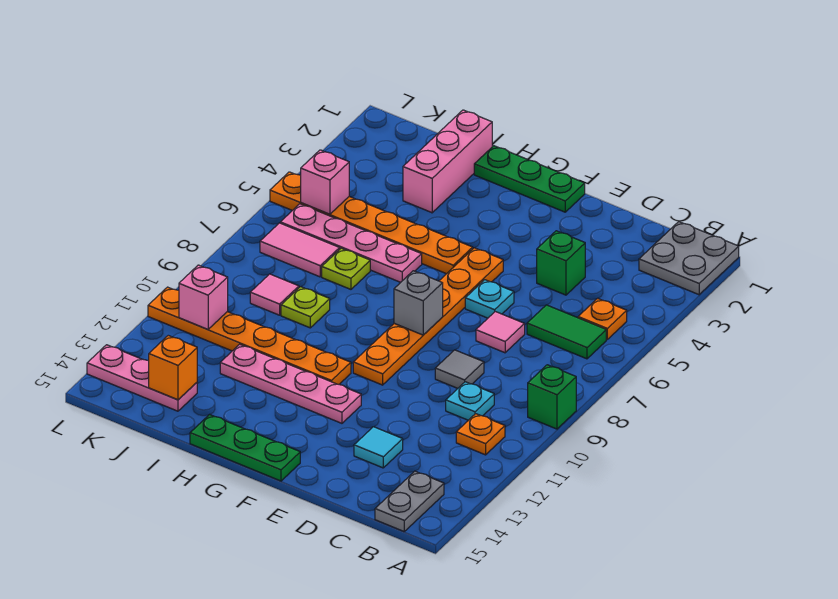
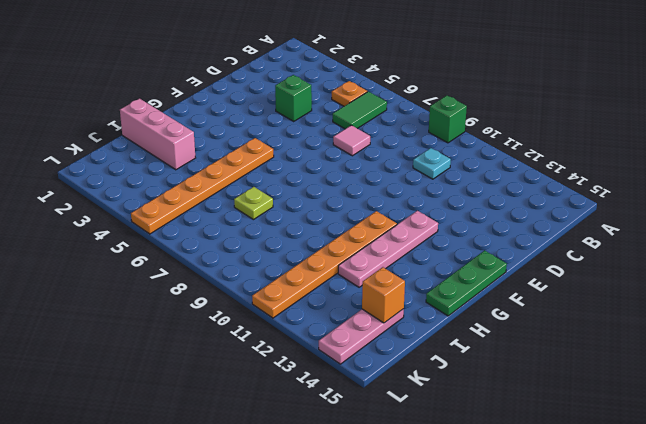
none -> grey plate A1:B2 level 1
none -> orange plate B11 level 1
none -> grey plate B14:B15 level 1

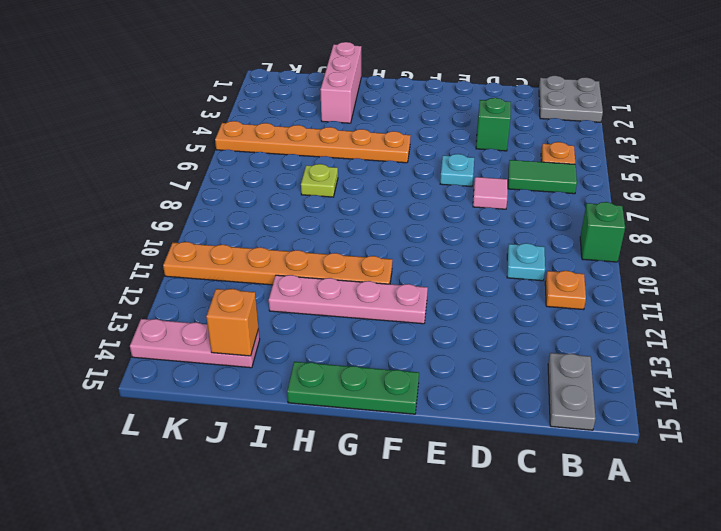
none -> grey tile D9 level 1
none -> cyan tile D13 level 1
none -> green plate F1:H1 level 1

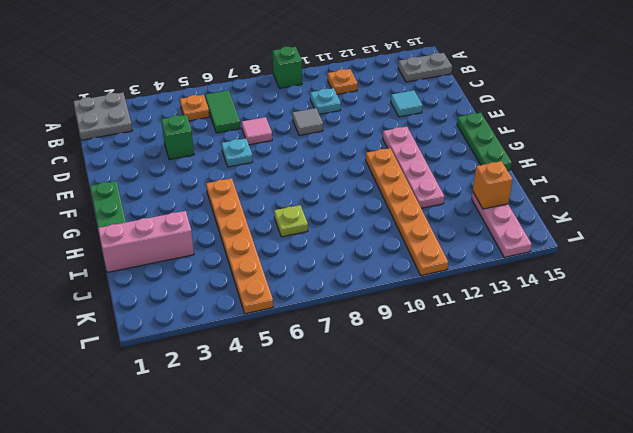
none -> orange plate F5:F10 level 1
none -> pink plate H6:K6 level 1
none -> lime plate I9 level 1

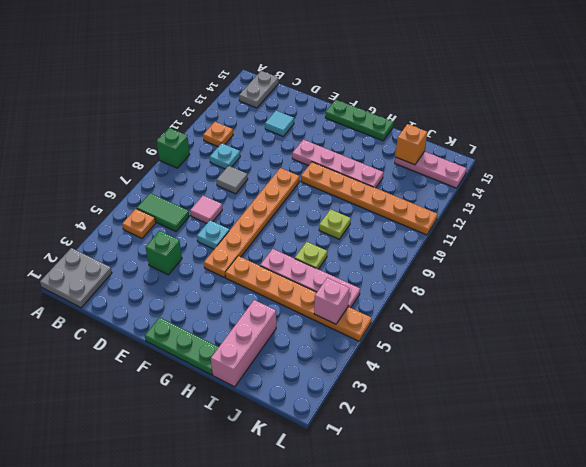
none -> pink tile J7:K7 level 1
none -> pink tile J9 level 1
none -> grey brick F8 level 2

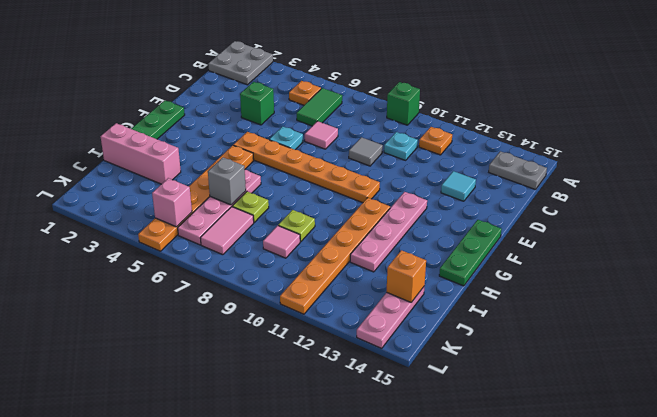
grey brick I6 level 2 -> grey brick F8 level 2
none -> pink brick K11 level 2

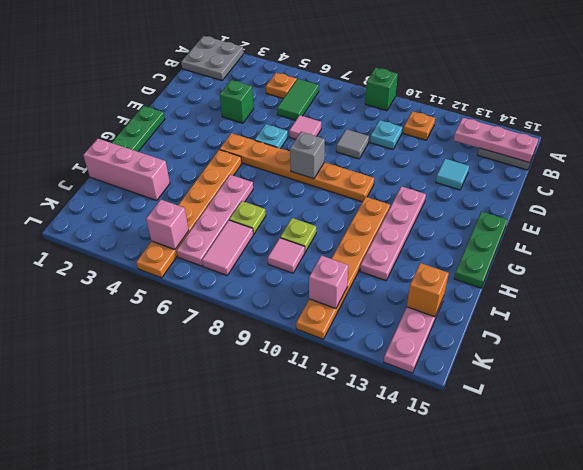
pink plate B13:B15 level 2 -> none

